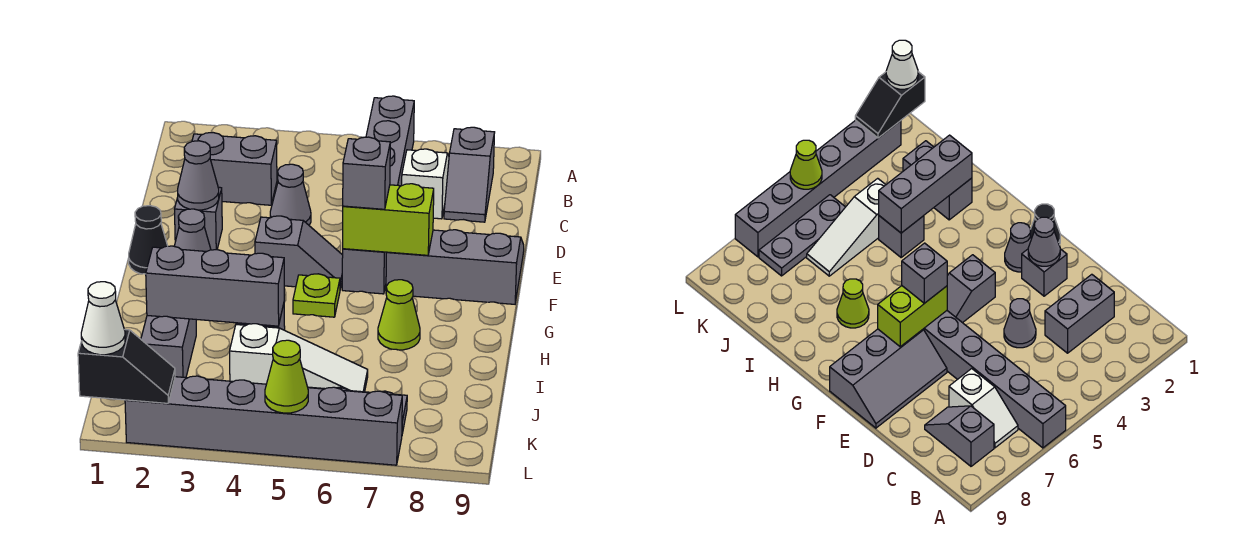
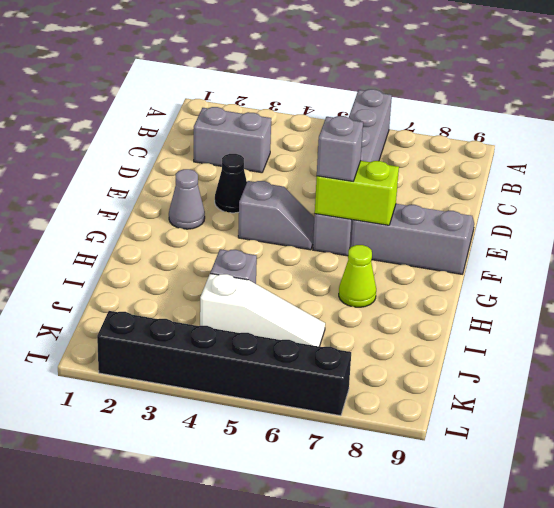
black cone E3 level 1 -> black cone F1 level 1
black brick L2:L7 level 1 -> grey brick L2:L7 level 1
none -> white slope B7:C7 level 1 top C
none -> grey slope B8:C8 level 1 top B
none -> grey cone D4 level 1

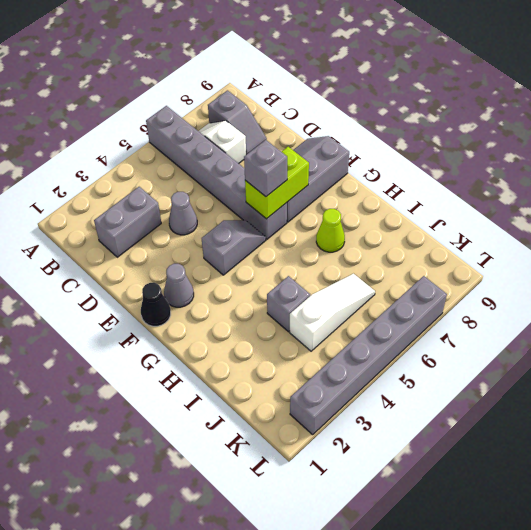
none -> grey brick E2 level 1
none -> lime plate G5 level 1
none -> grey brick I2:J2 level 1

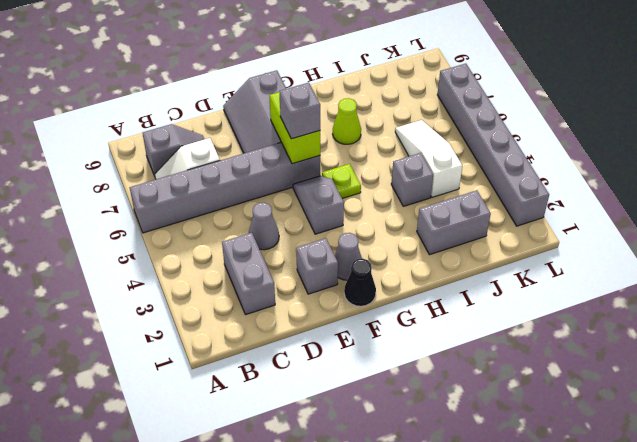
none -> grey plate K5:K7 level 1
none -> grey cone E2 level 2
none -> grey brick I2:I4 level 2

